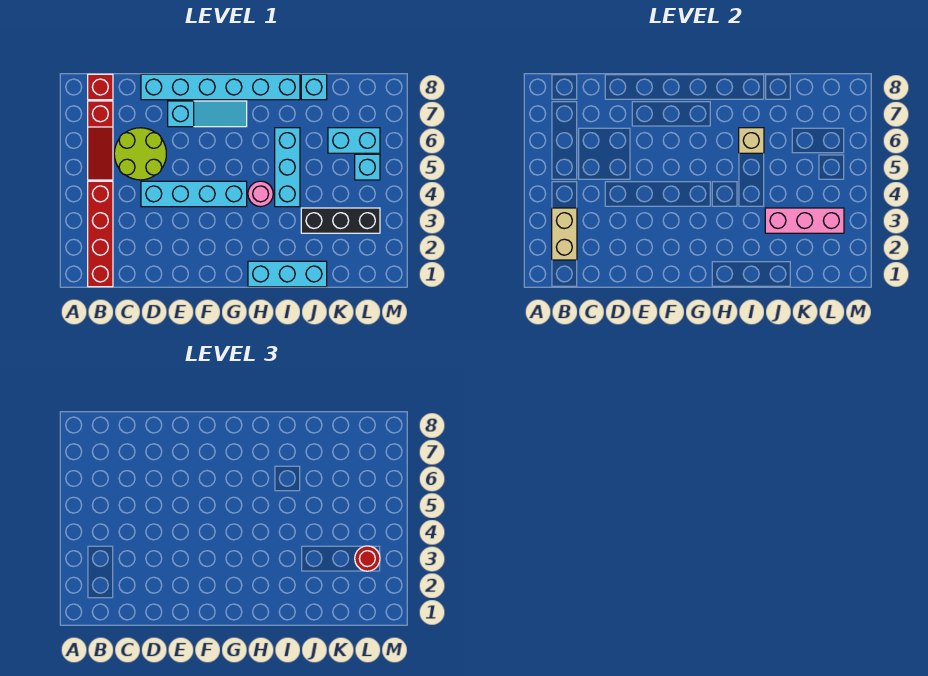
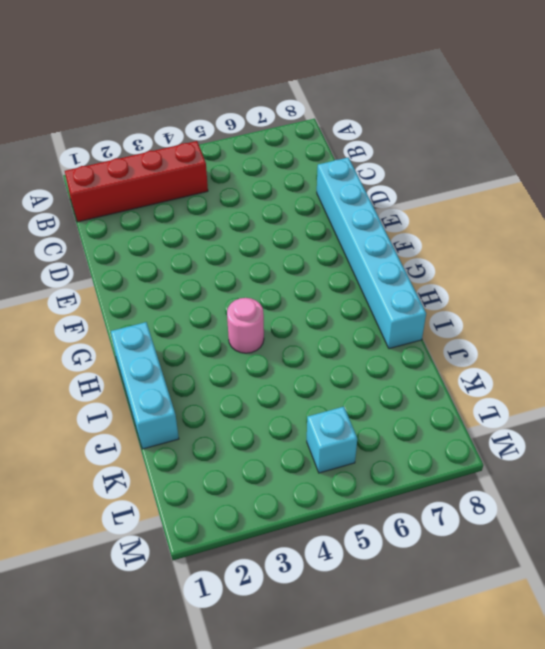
none -> red slope B5:B7 level 1 top 7
none -> red brick B8 level 1
none -> lime round brick C5:D6 level 1

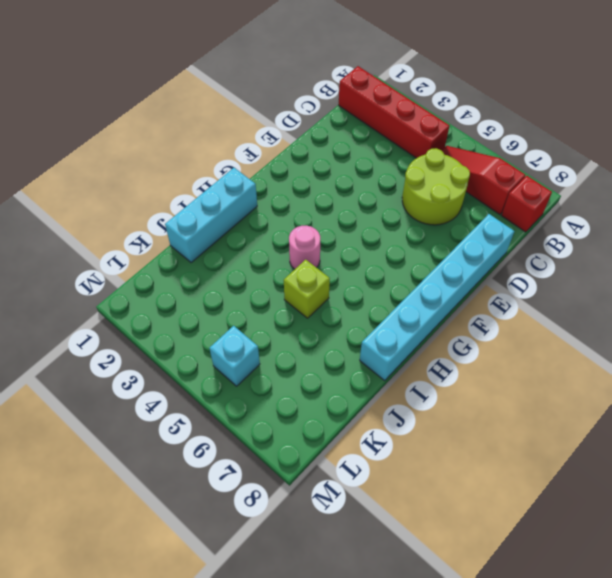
lime brick I5 level 1 -> cyan brick I4:I6 level 1
none -> cyan brick D4:G4 level 1
none -> cyan slope E7:G7 level 1 top E
none -> black brick J3:L3 level 1

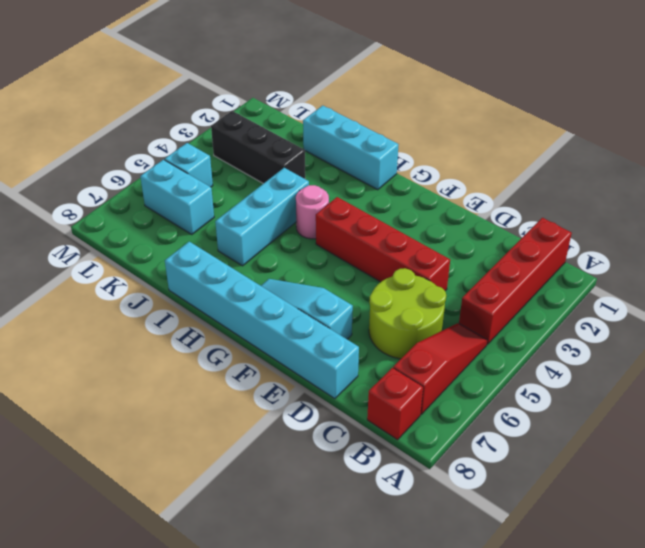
red brick D4:G4 level 1 -> cyan brick D4:G4 level 1
none -> cyan brick J8 level 1
none -> tan brick B2:B3 level 2
none -> tan brick I6 level 2

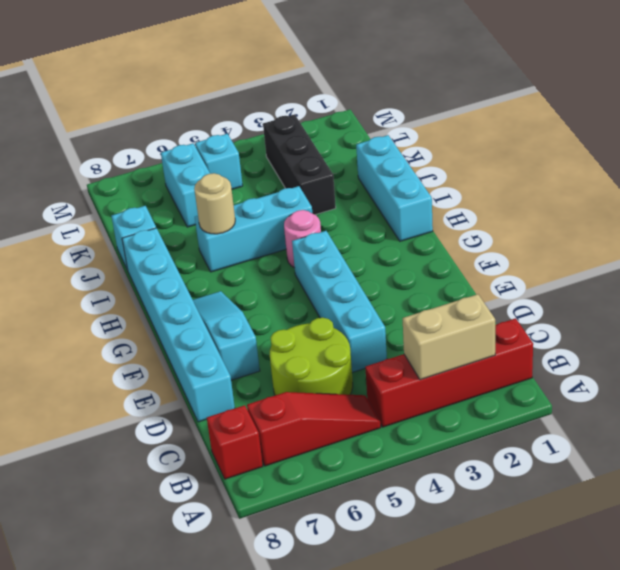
tan round brick I6 level 2 -> tan brick I6 level 2
none -> pink brick J3:L3 level 2
none -> red round brick L3 level 3

